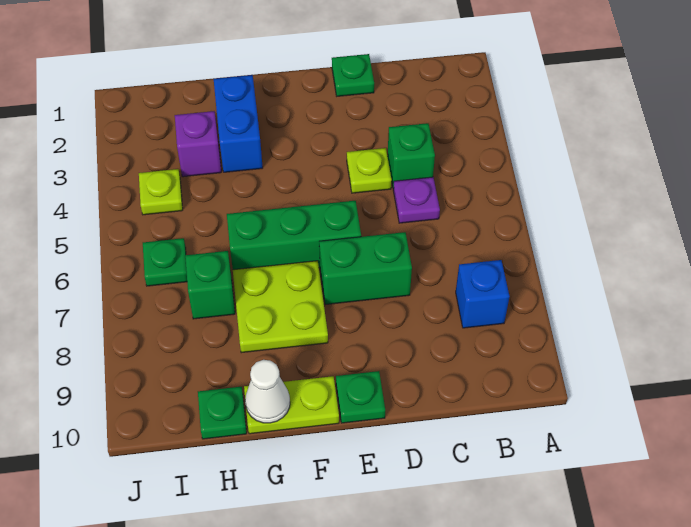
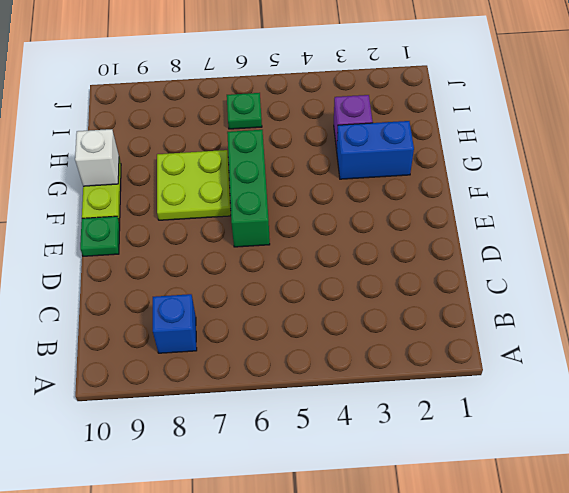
white brick G10 level 2 -> white cone G10 level 2
none -> green brick C4 level 1
none -> purple plate C5 level 1
none -> green plate D1 level 1

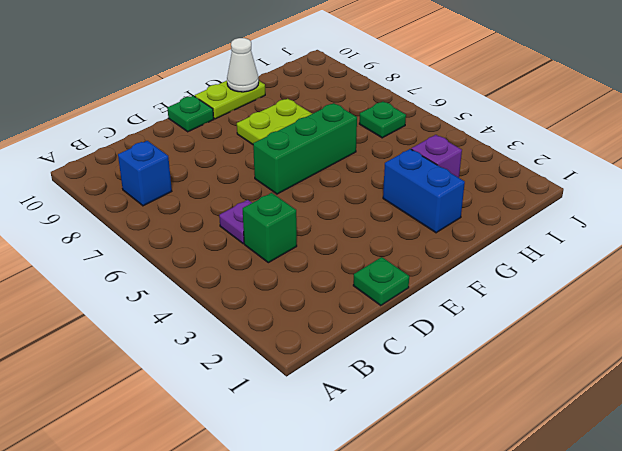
none -> lime plate D4 level 1
none -> green brick D7:E7 level 1
none -> green brick H7 level 1

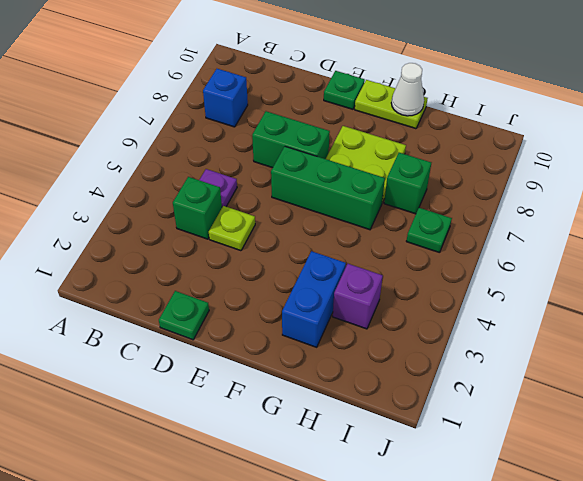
none -> green plate H10 level 1
none -> lime plate I4 level 1

